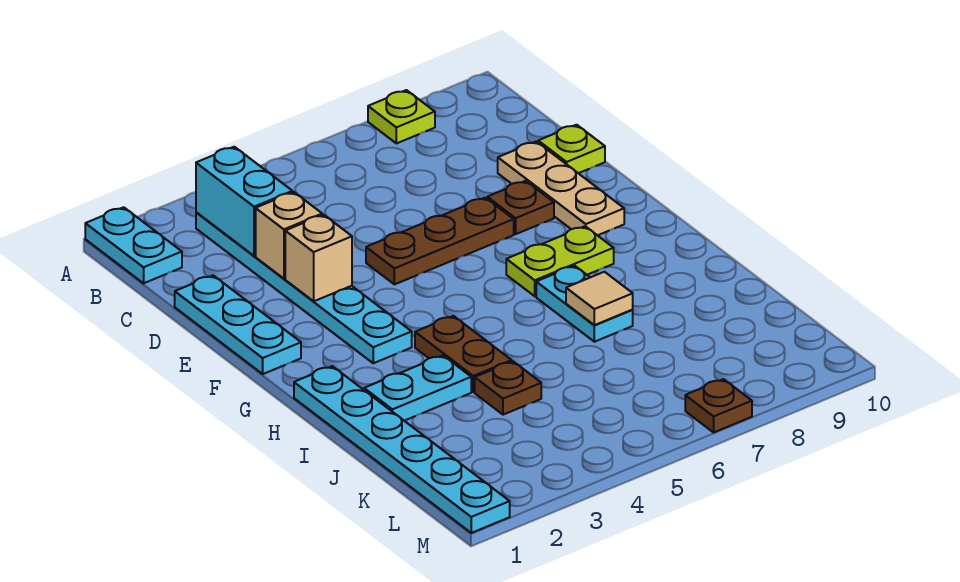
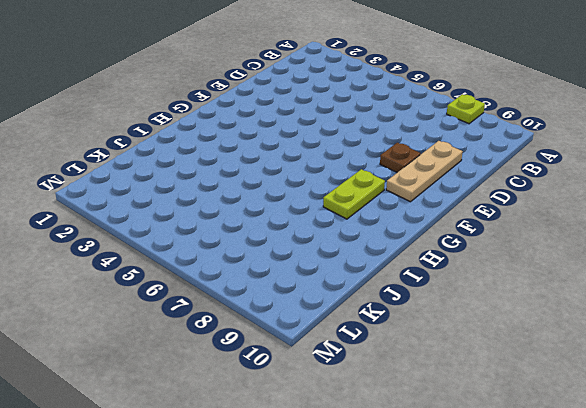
lime plate G8:H8 level 1 -> lime plate G7:G8 level 1
none -> cyan plate A1:B1 level 1
none -> cyan plate B3:G3 level 1
none -> cyan plate D1:F1 level 1

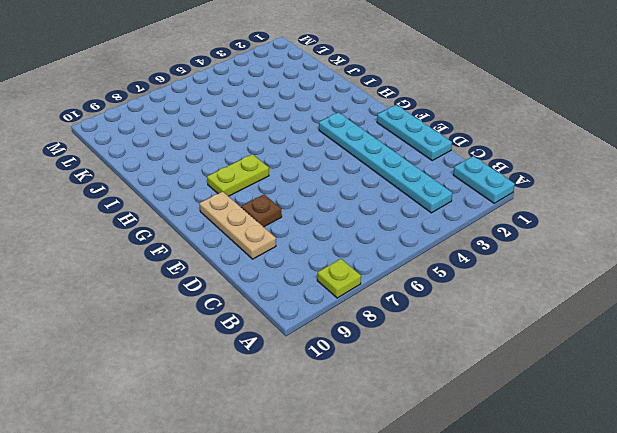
none -> lime plate D10 level 1
none -> brown plate E5:E7 level 1
none -> cyan plate H1:M1 level 1

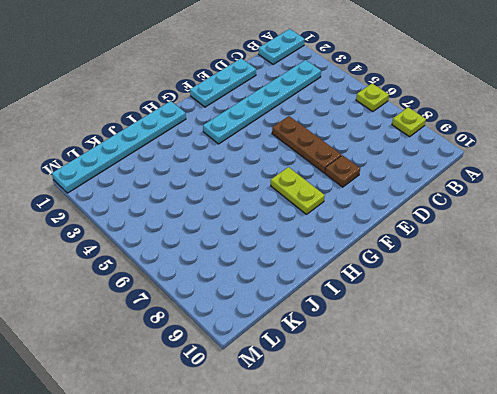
lime plate A6 level 1 -> lime plate D10 level 1
none -> tan plate D9:F9 level 1
none -> brown plate H4:I4 level 1
none -> cyan plate H7:I7 level 1

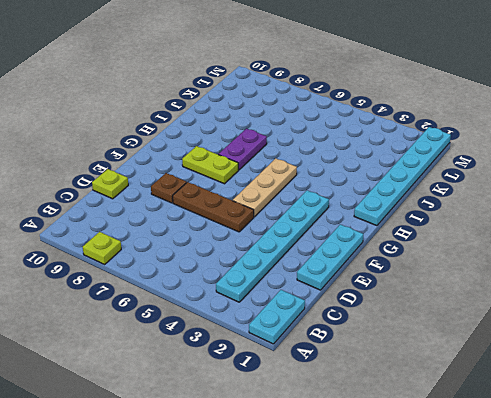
tan plate F5:H5 level 1 -> tan plate D9:F9 level 1
purple plate H7:I7 level 1 -> cyan plate H7:I7 level 1
none -> brown plate H4:I4 level 1
none -> cyan plate I2:I3 level 1
none -> brown plate J4 level 1

